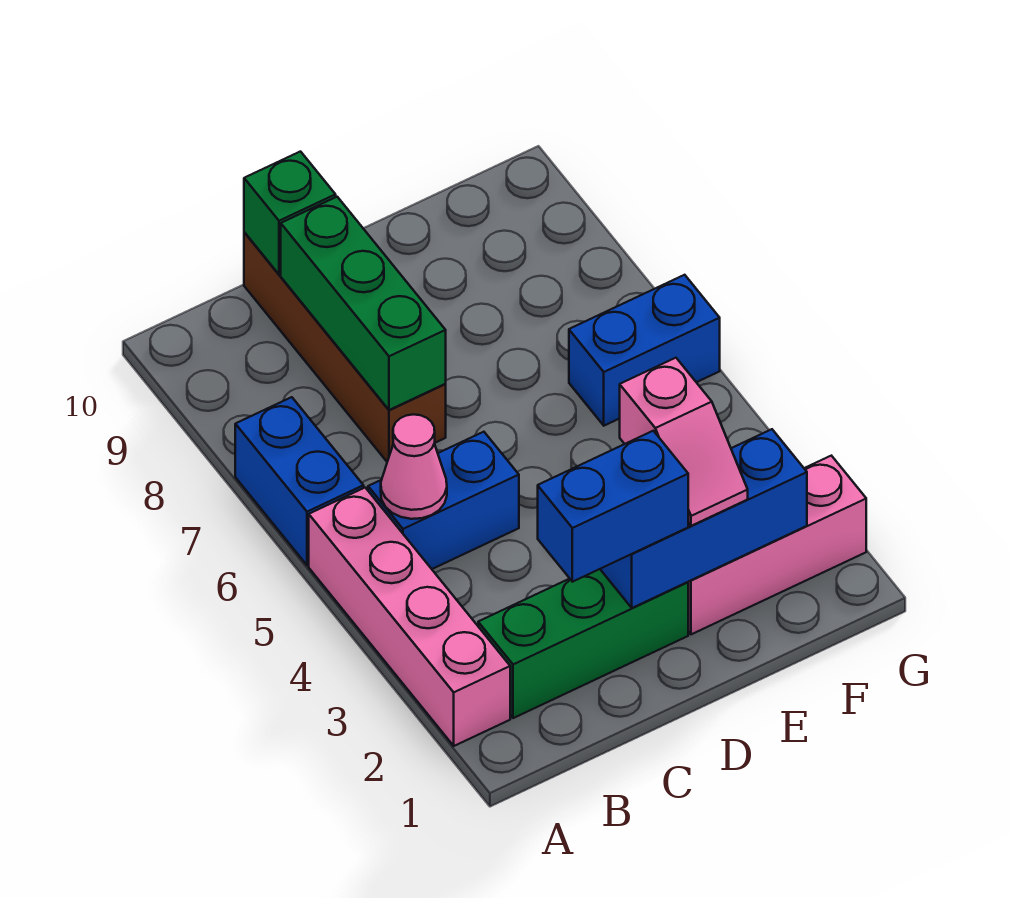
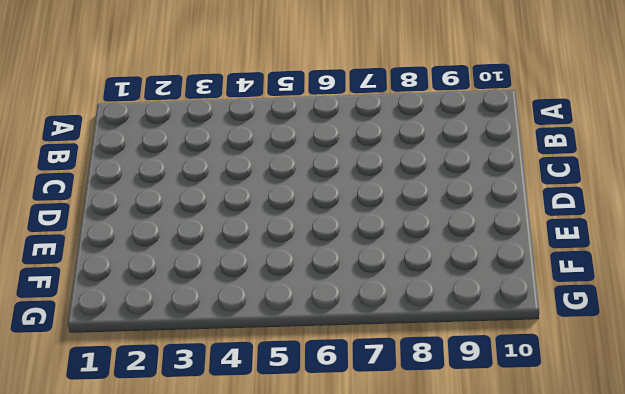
none -> pink brick A2:A5 level 1
none -> blue brick A6:A7 level 1
none -> green brick B2:D2 level 1

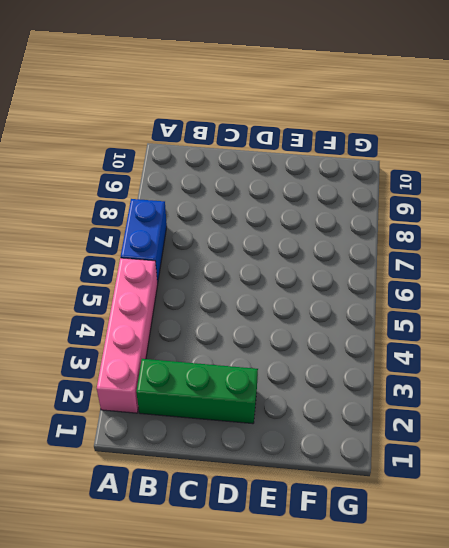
none -> blue brick B5:C5 level 1
none -> brown brick C7:C10 level 1
none -> pink brick E2:G2 level 1

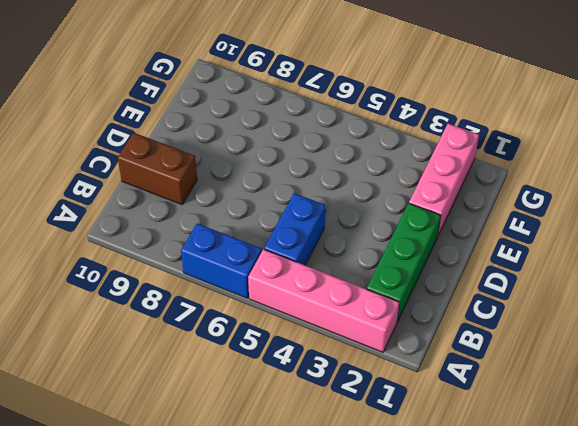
brown brick C9:C10 level 1 -> brown brick C7:C10 level 1
none -> blue brick F6:G6 level 1
none -> pink cone B5 level 2
none -> green brick C7:C9 level 2

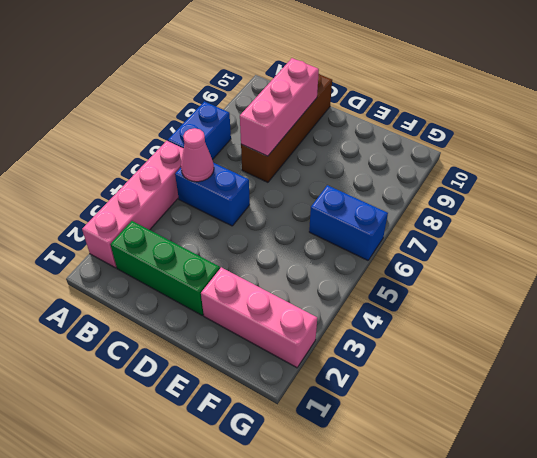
pink brick C7:C9 level 2 -> green brick C7:C9 level 2
none -> green brick C10 level 2
none -> blue brick D2:F2 level 2
none -> blue brick C2:D2 level 3

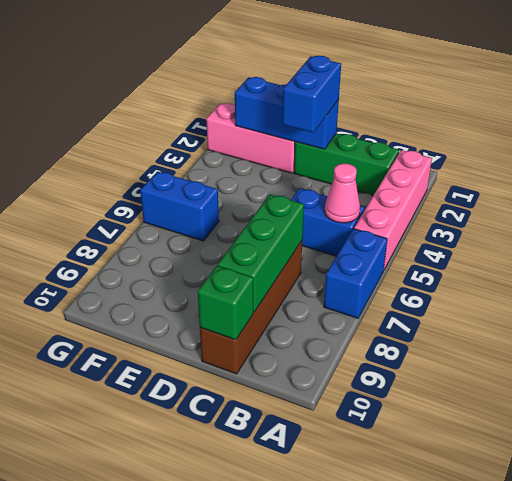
blue brick D2:D3 level 3 -> blue brick C2:D2 level 3
none -> pink slope E2:E3 level 3 top 3

